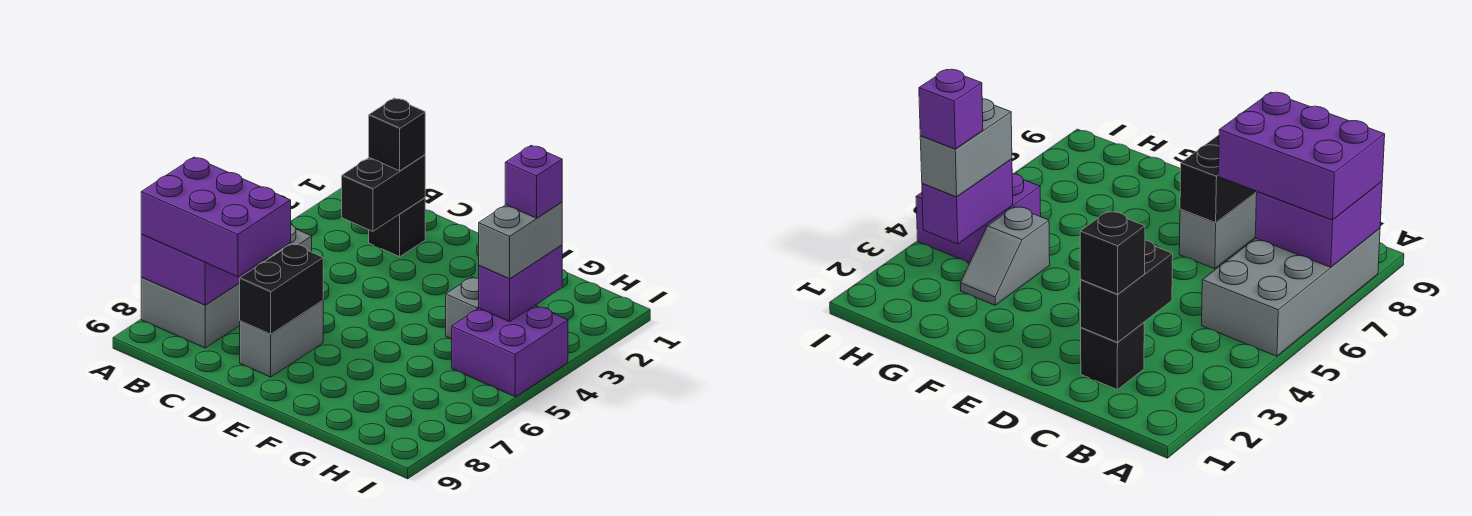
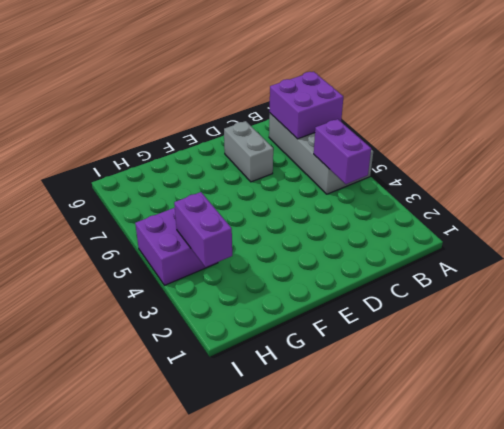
purple brick B4:B5 level 2 -> none
none -> black brick C2 level 1
none -> grey slope G3:G4 level 1 top 4
none -> black brick C2:C3 level 2

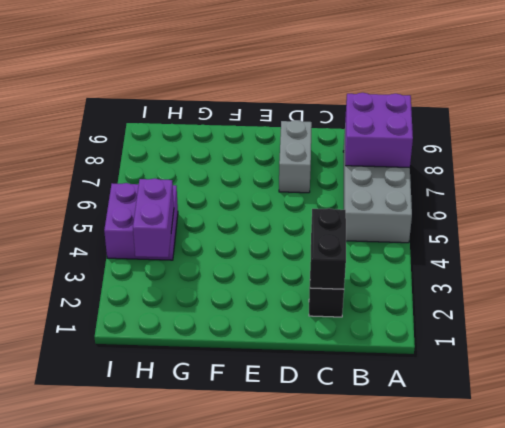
none -> grey slope G3:G4 level 1 top 4
none -> black brick D7:D8 level 2
none -> purple brick A7:C8 level 3

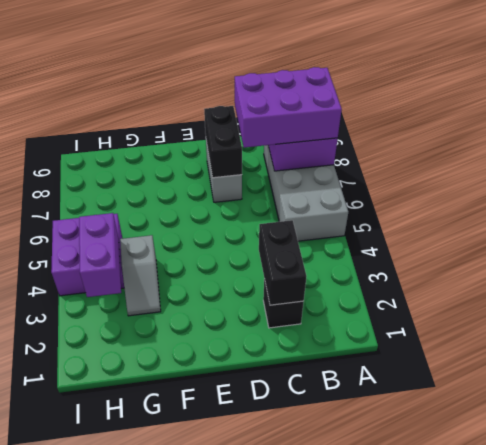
none -> black brick C2 level 3
none -> grey brick H3:H4 level 3
none -> purple brick H3 level 4

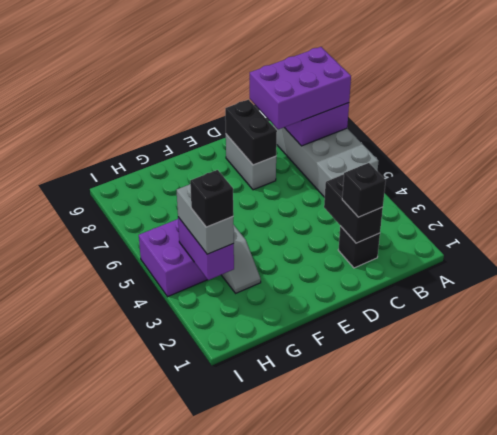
black brick H3 level 4 -> purple brick H3 level 4

